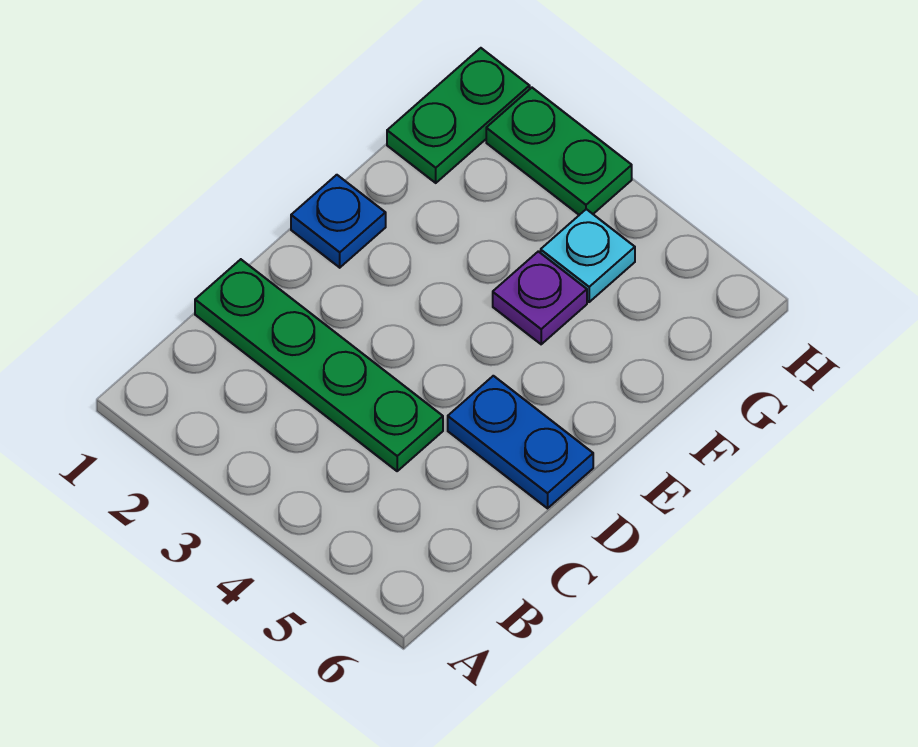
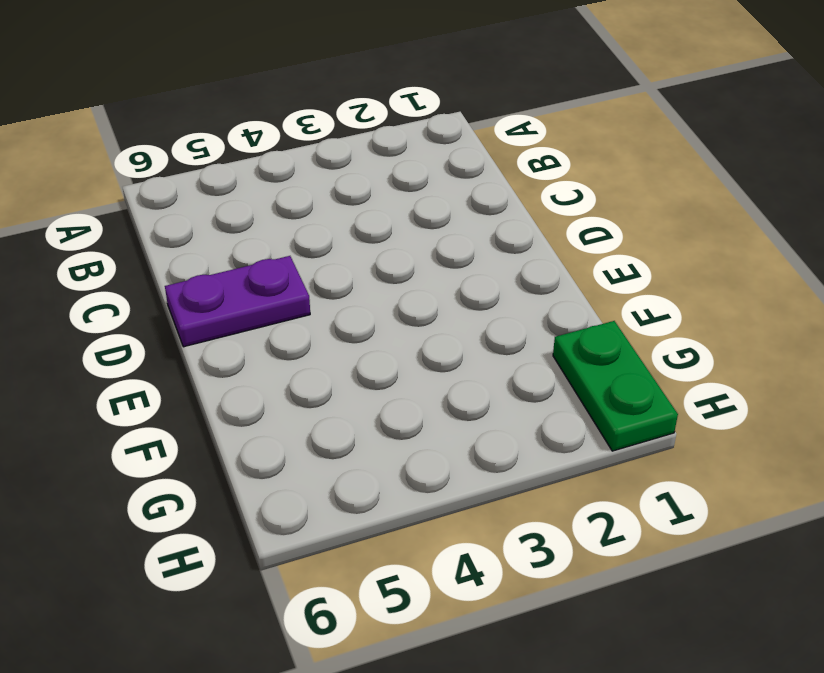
purple plate D5:D6 level 1 -> blue plate D5:D6 level 1
none -> green plate C1:C4 level 1
none -> blue plate E1 level 1

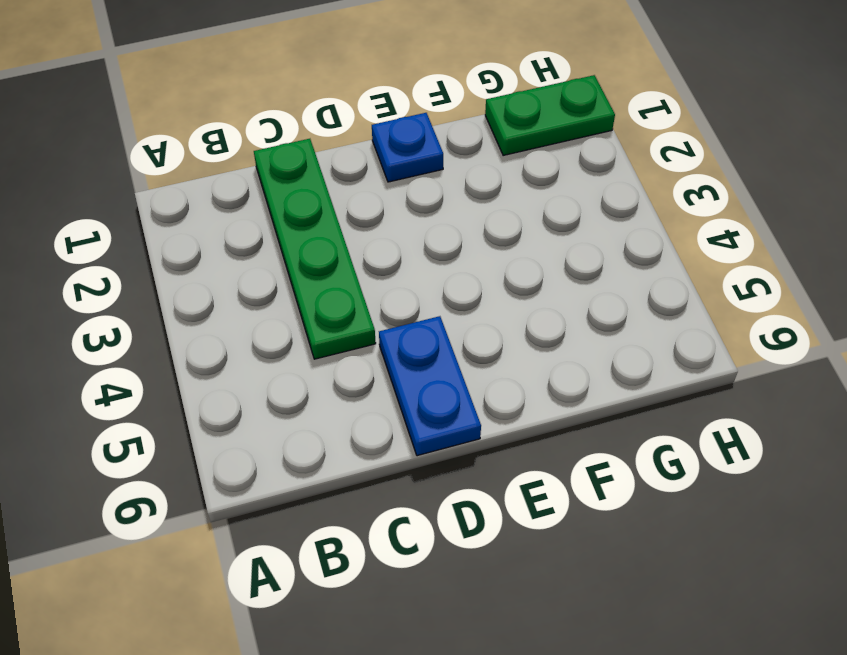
none -> purple plate F4 level 1
none -> cyan plate G4 level 1

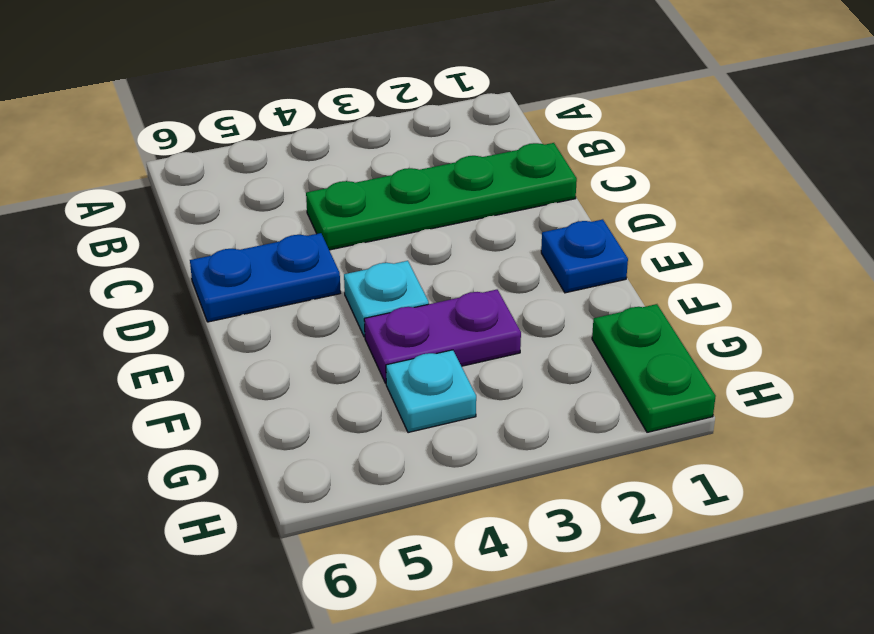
cyan plate E4 level 1 -> none
purple plate F3:F4 level 1 -> purple plate F4 level 1
none -> green plate H2:H3 level 1

